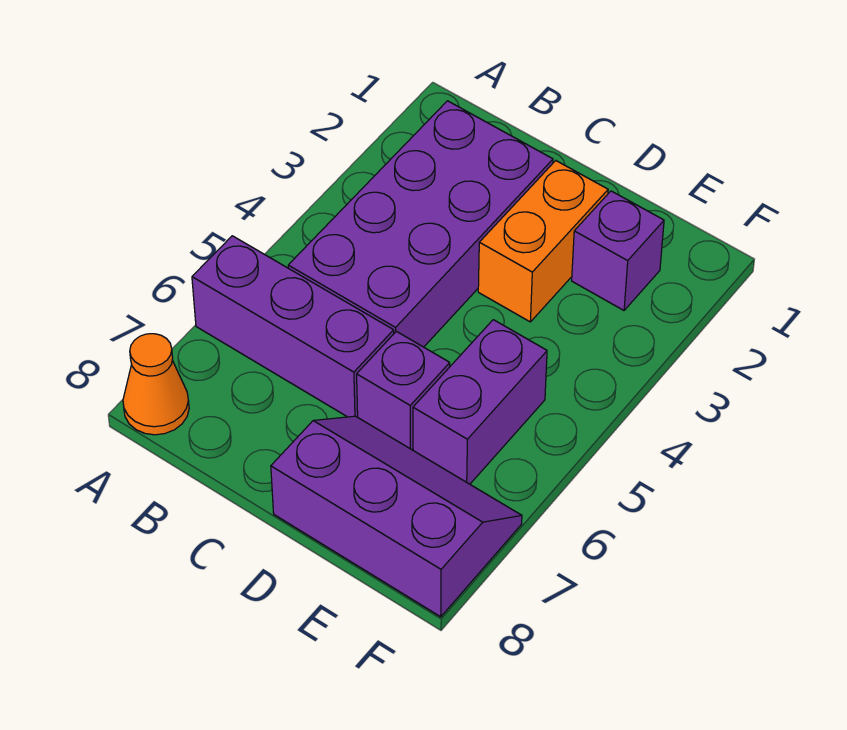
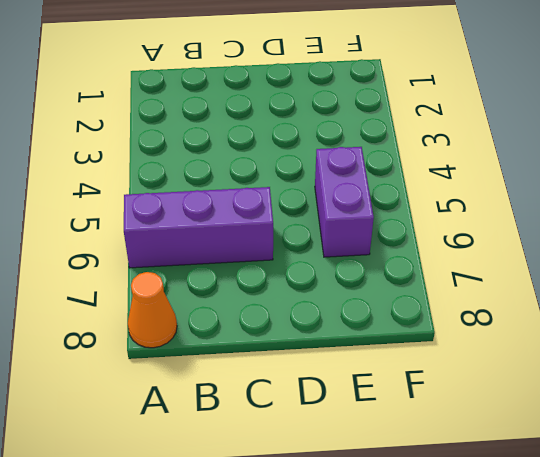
none -> purple brick B2:C5 level 1
none -> orange brick D2:D3 level 1

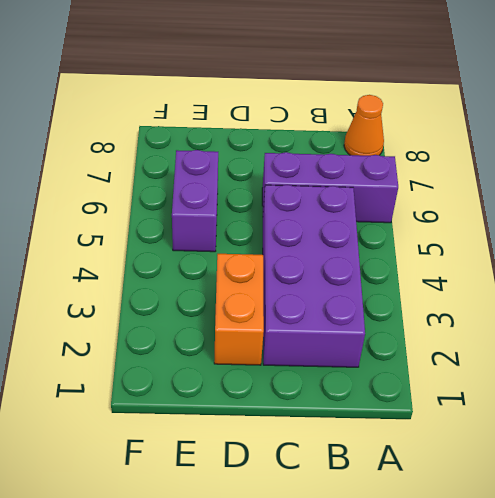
none -> purple brick D6 level 1
none -> purple slope D7:F8 level 1 top 8

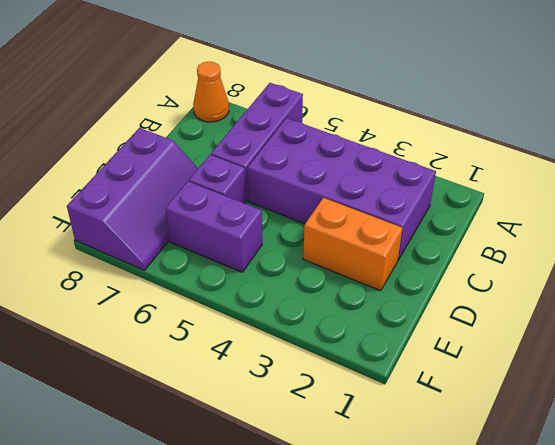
none -> purple brick E2 level 1

